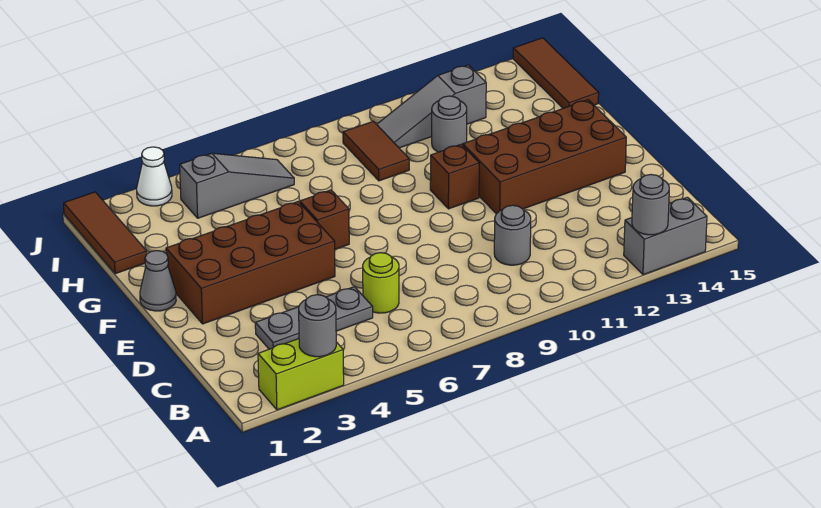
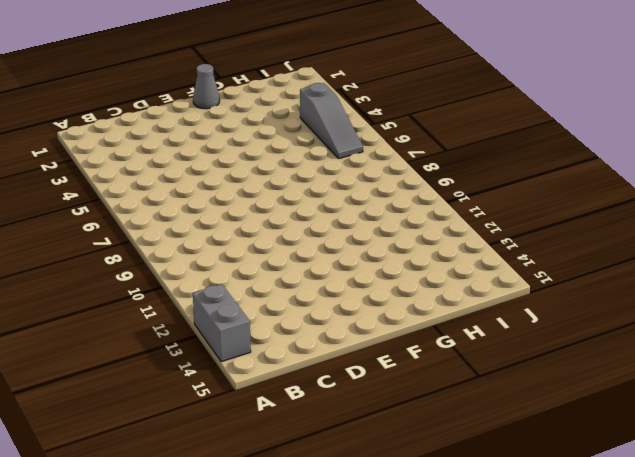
none -> lime brick A2:A3 level 1
none -> grey plate C3:C5 level 1
none -> lime round brick C6 level 1

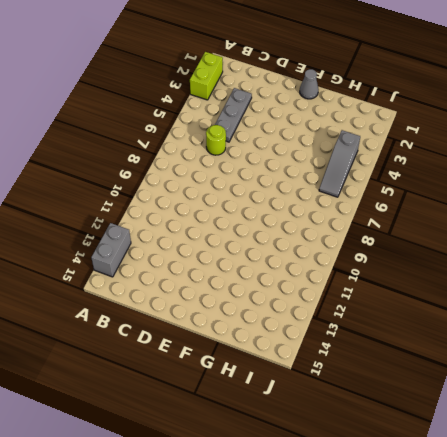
none -> grey round brick C10 level 1
none -> brown brick E2:F5 level 1
none -> brown brick E11:F14 level 1

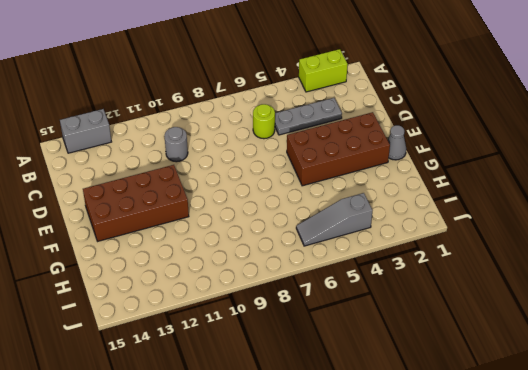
none -> brown brick F6 level 1
none -> brown brick F10 level 1
none -> brown tile H1:J1 level 1

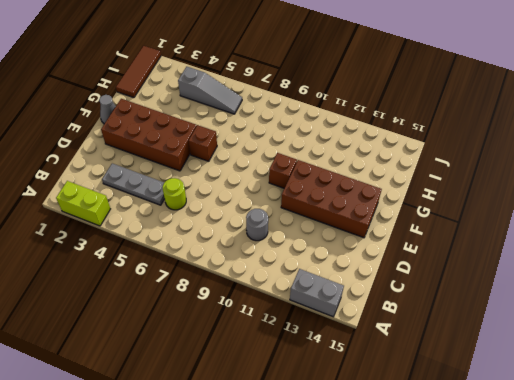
none -> brown tile H9:I9 level 1
none -> grey round brick H11 level 1
none -> brown tile H15:J15 level 1

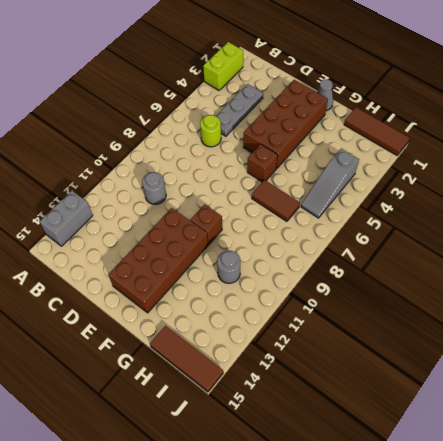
brown tile G7:H7 level 1 -> brown tile H9:I9 level 1
none -> grey slope I10:I12 level 1 top 12
none -> white cone J3 level 1
none -> grey round brick A3 level 2

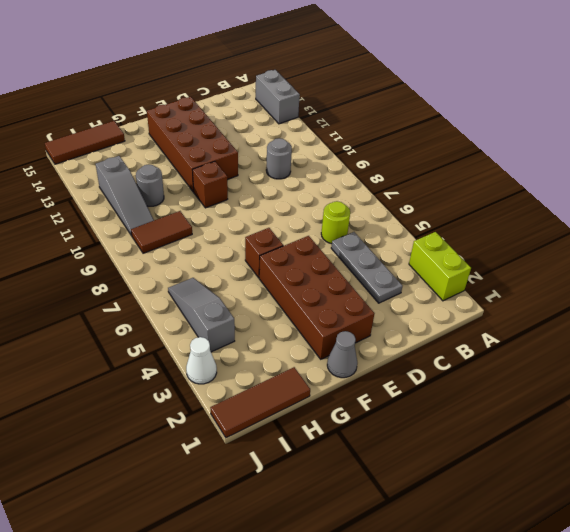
none -> grey round brick A3 level 2
none -> grey round brick A13 level 2

